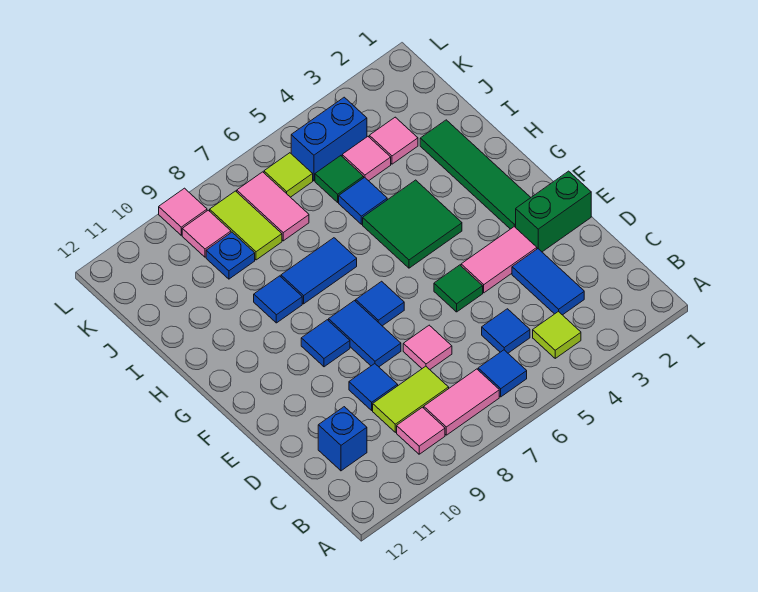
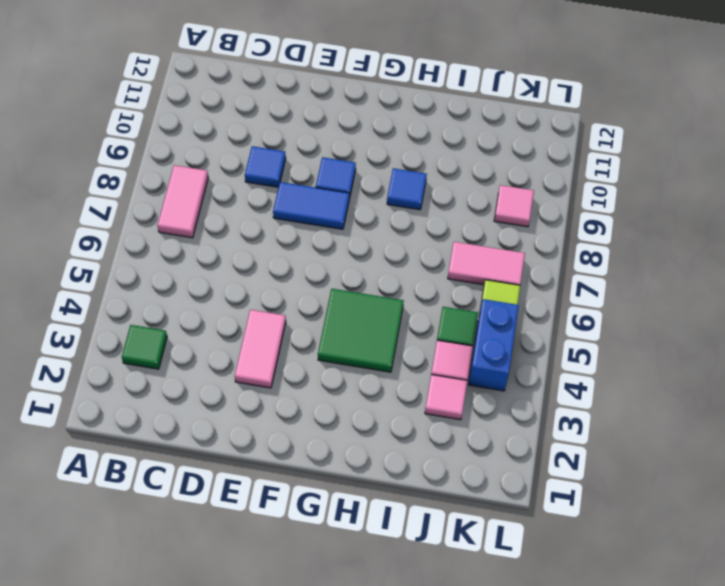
green tile B3 level 1 -> green tile E5 level 1
none -> lime tile B4 level 1
none -> blue tile B6 level 1
none -> pink tile B9 level 1
none -> blue tile C3:D3 level 1

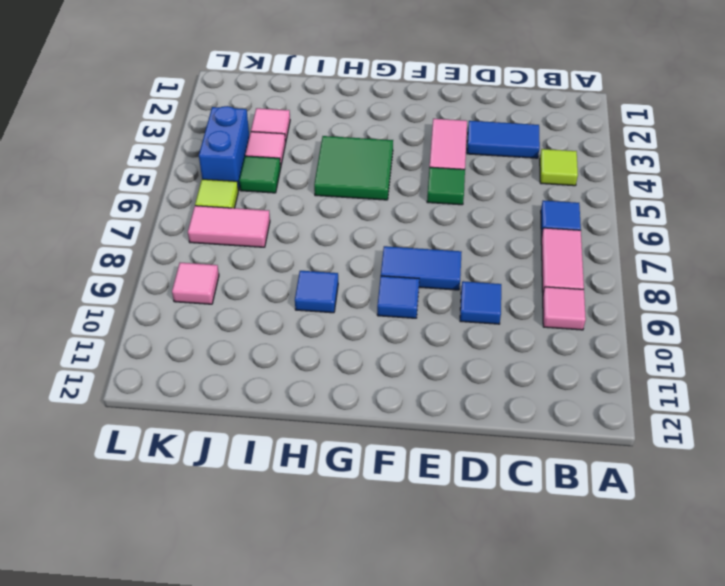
none -> blue tile C5 level 1
none -> lime tile C8:C9 level 1
none -> blue brick C11 level 1
none -> pink tile D7 level 1

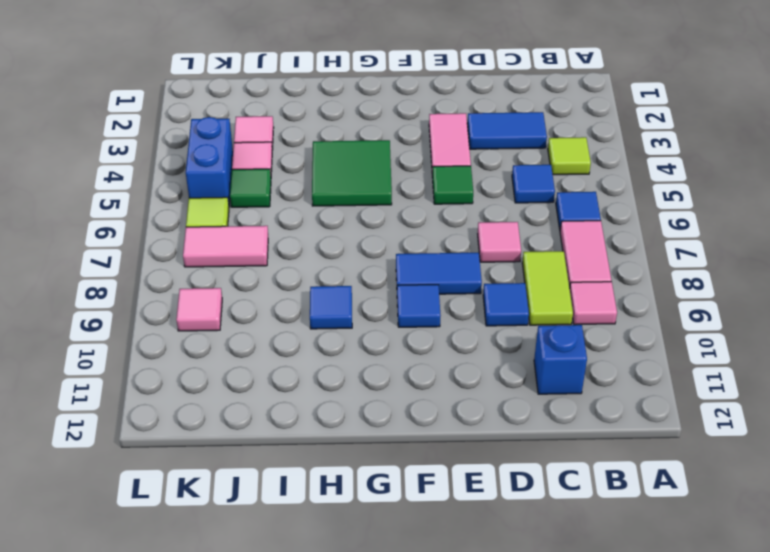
none -> green brick E1:E2 level 1
none -> green tile F2:I2 level 1
none -> blue tile F7 level 1
none -> blue tile H7:H8 level 1

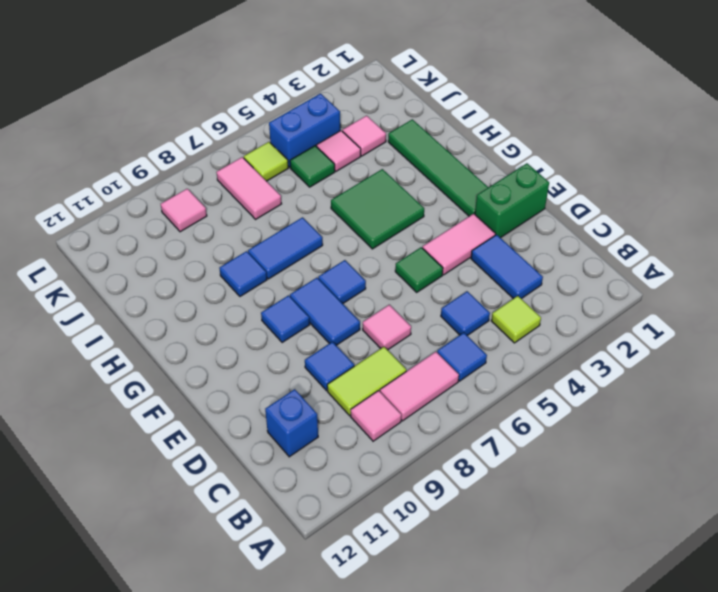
none -> blue tile I5 level 1
none -> lime tile J8:K8 level 1
none -> blue plate J9 level 1
none -> pink tile L9 level 1

